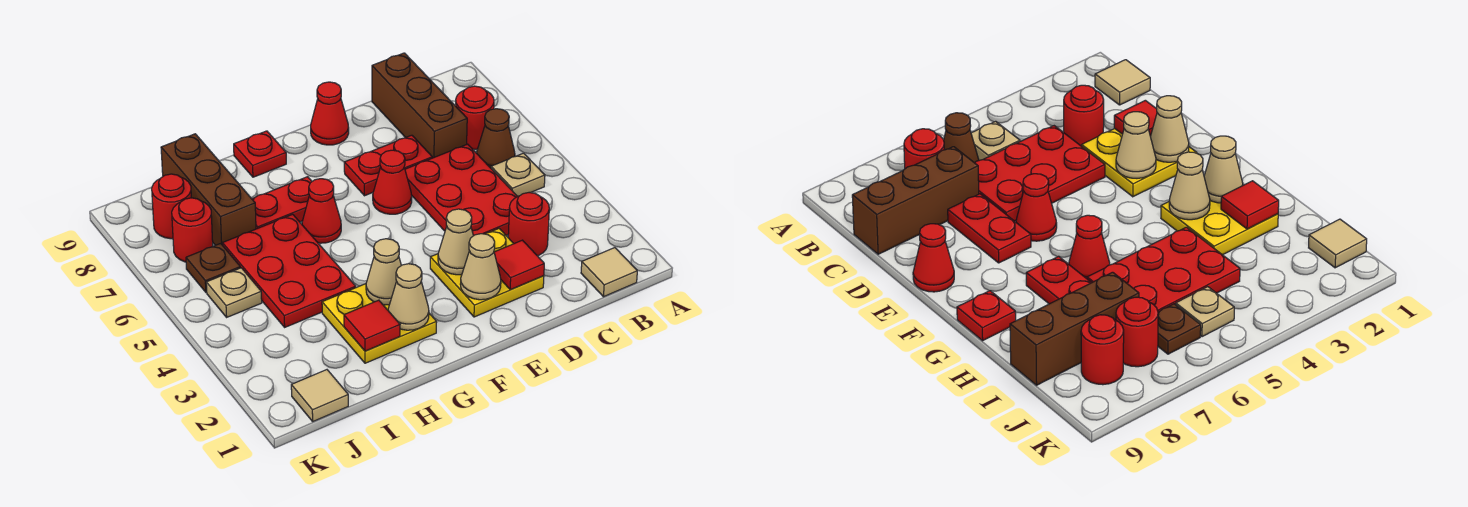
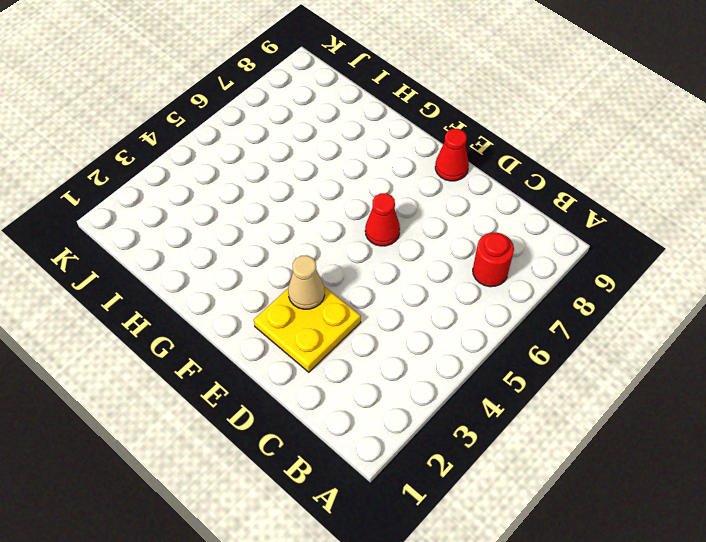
none -> tan tile B1 level 1
none -> tan plate B5 level 1
none -> brown cone B6 level 1

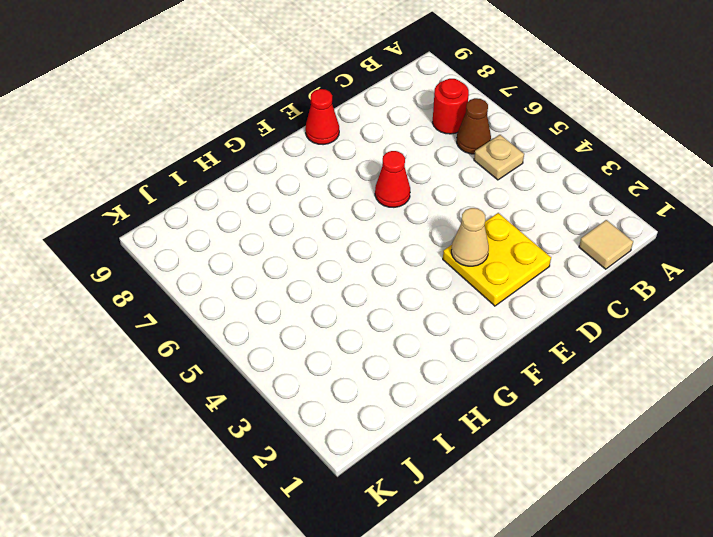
none -> red round brick C3 level 1
none -> red plate C4:D6 level 1
none -> brown brick C7:C9 level 1

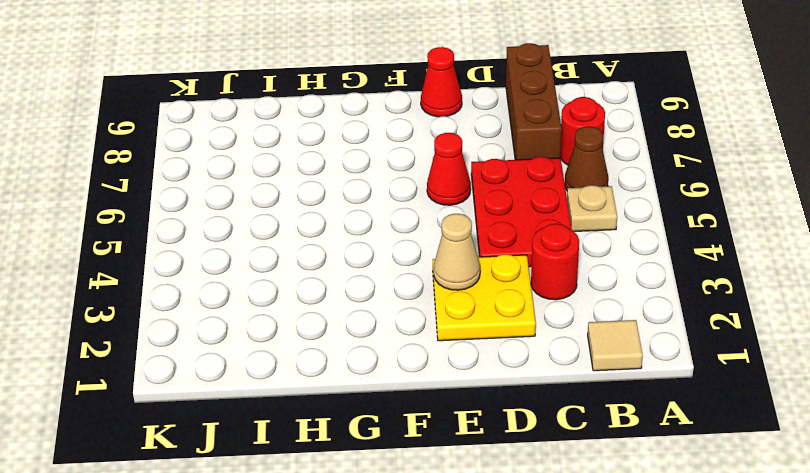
none -> red plate D7:E7 level 1
none -> yellow plate G2:H3 level 1
none -> red cone G6 level 1

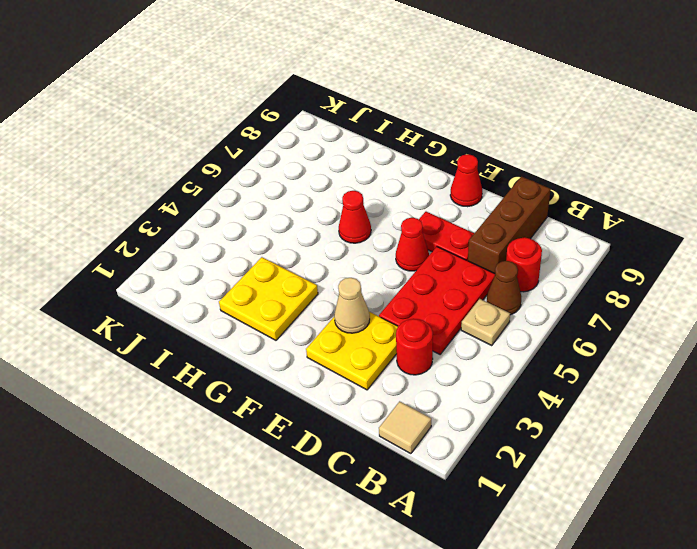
none -> red plate G7:H7 level 1
none -> red plate G9 level 1
none -> red plate H4:I6 level 1

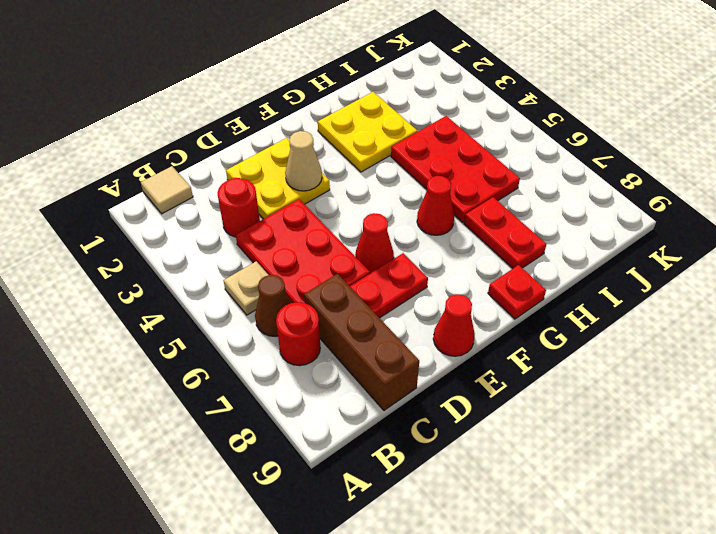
red plate H7:H8 level 1 -> red plate G7:H7 level 1
none -> brown brick I7:I9 level 1
none -> tan tile J1 level 1
none -> tan plate J5 level 1

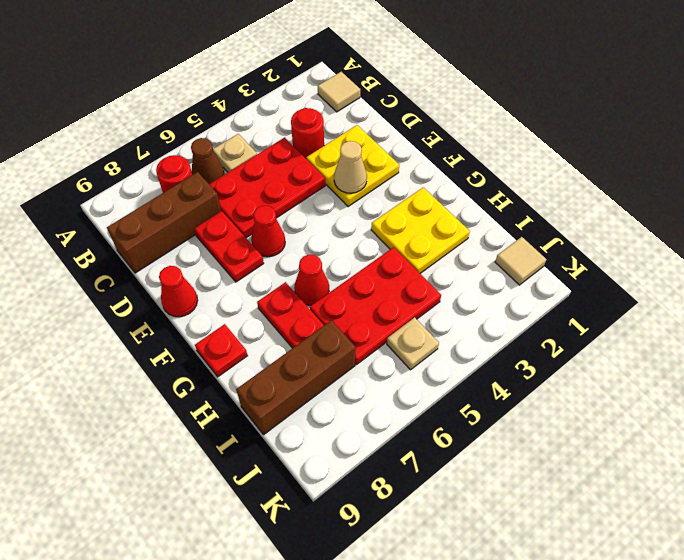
none -> brown plate J6 level 1
none -> red round brick J7 level 1
none -> red round brick J8 level 1

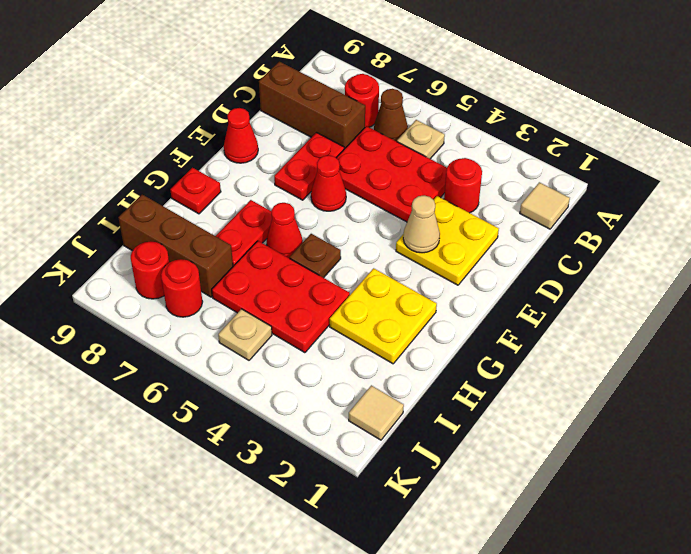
brown plate G5 level 1 -> brown plate J6 level 1
none -> red tile D2 level 2
none -> tan cone E2 level 2
none -> tan cone G2 level 2

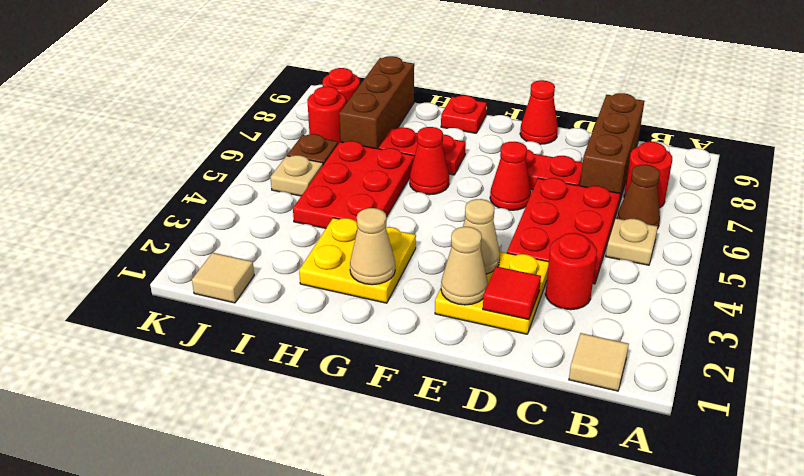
none -> tan cone G3 level 2
none -> red tile H2 level 2

